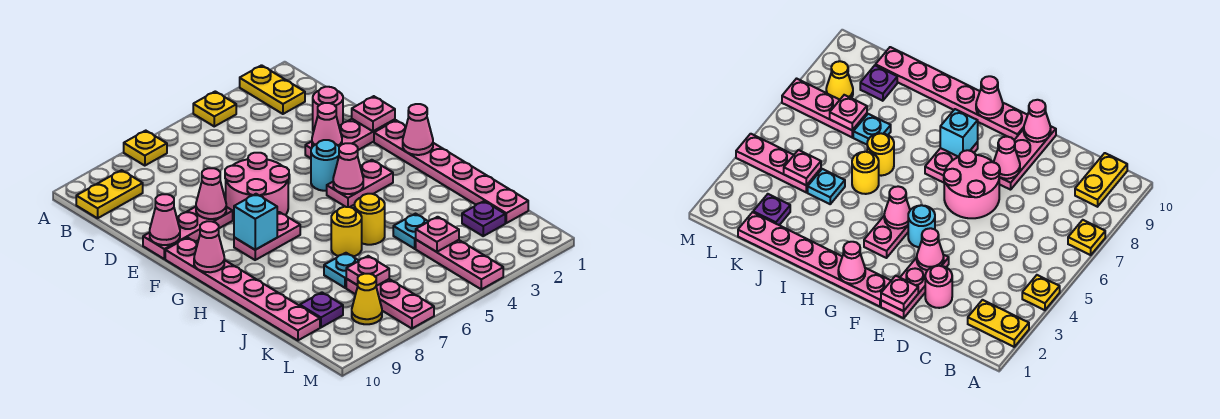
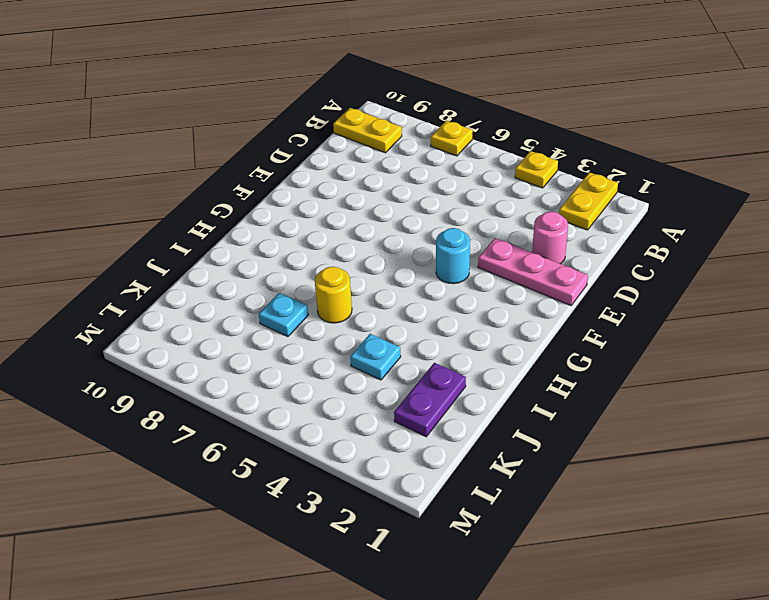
purple plate J2:K2 level 1 -> purple plate K2 level 1
none -> pink round brick E6:F7 level 1
none -> pink plate E8:E10 level 1
none -> pink plate F1:K1 level 1
none -> pink plate F10:K10 level 1

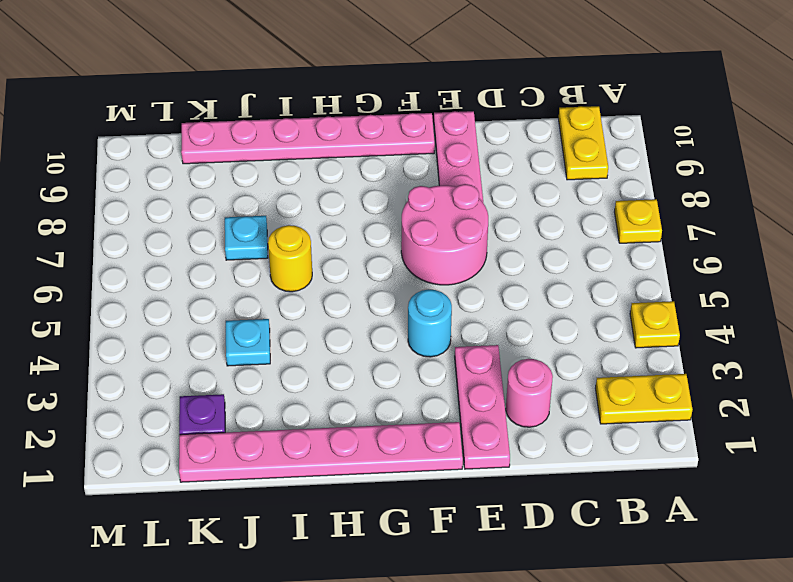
none -> pink plate G3:G4 level 1
none -> pink plate G7:G8 level 1
none -> yellow round brick I5 level 1
none -> pink plate K4:M4 level 1

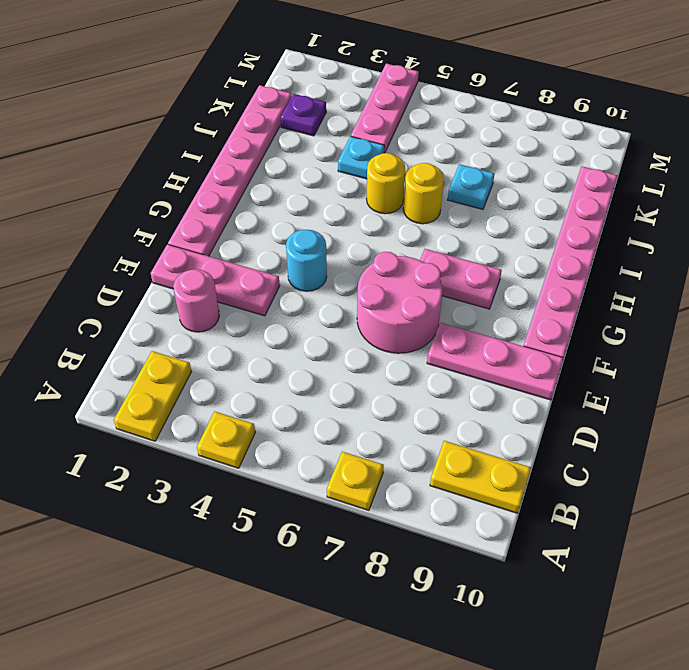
none -> pink plate G3:G4 level 1
none -> pink plate K7:M7 level 1
none -> purple plate K9 level 1
none -> yellow cone L8 level 1

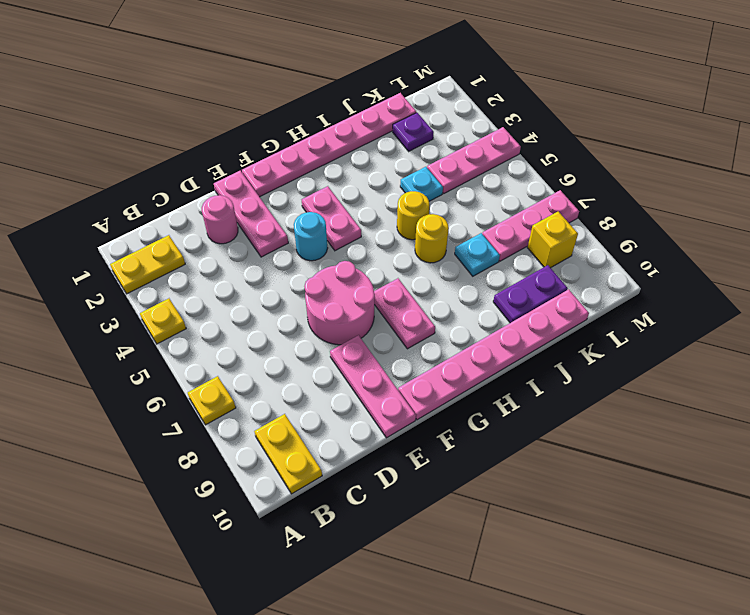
purple plate J9:K9 level 1 -> purple plate K9 level 1
yellow brick L8 level 1 -> yellow cone L8 level 1
none -> pink plate E1 level 2
none -> pink cone E3 level 2
none -> pink cone E8 level 2
none -> pink cone E10 level 2

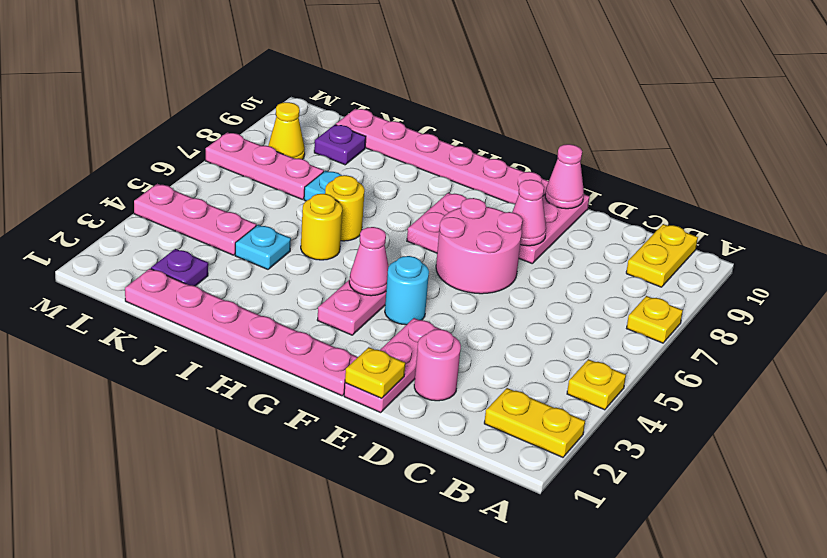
yellow plate E1 level 2 -> pink plate E1 level 2
none -> pink cone E3 level 2
none -> pink cone G1 level 2
none -> cyan brick G8 level 2
none -> pink cone G10 level 2

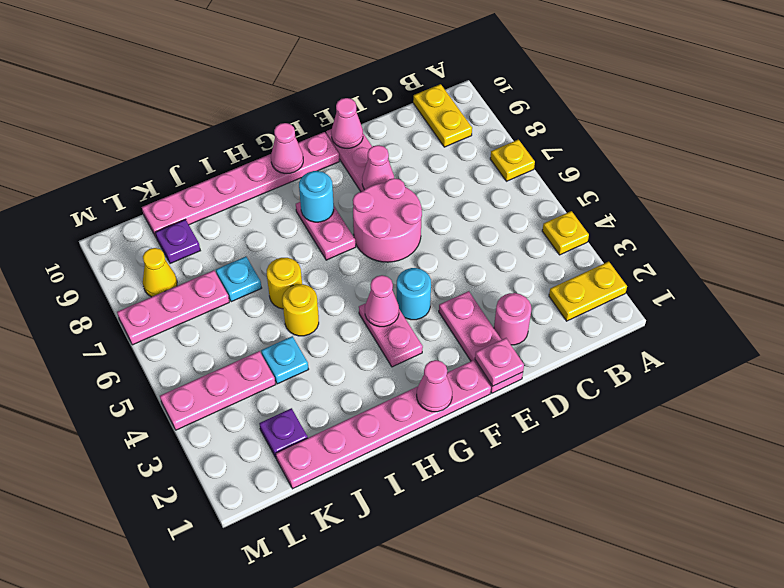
cyan round brick G8 level 2 -> cyan brick G8 level 2
none -> pink cone E3 level 2
none -> pink plate K4 level 2
none -> pink plate K7 level 2

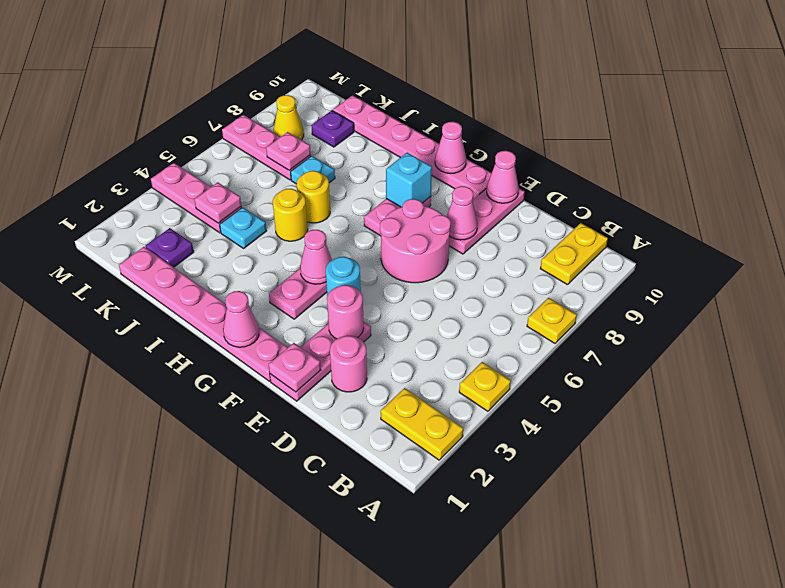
pink round brick E3 level 2 -> pink cone E3 level 2

